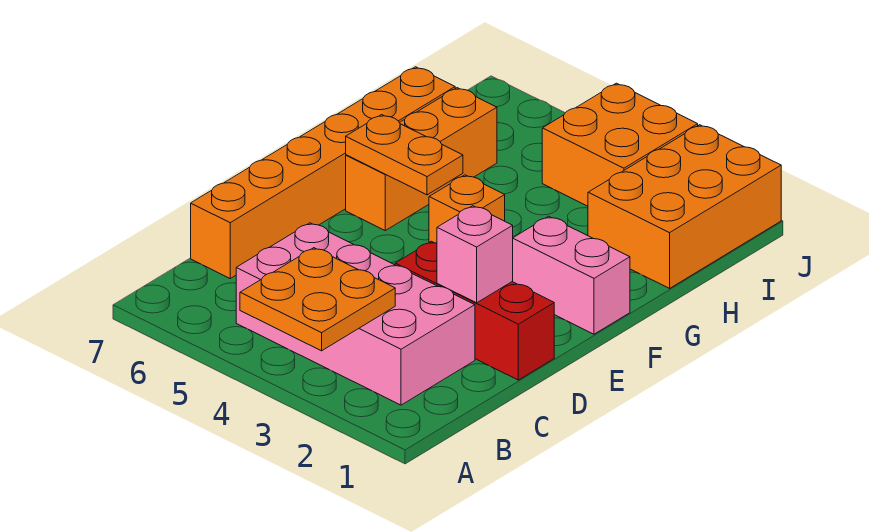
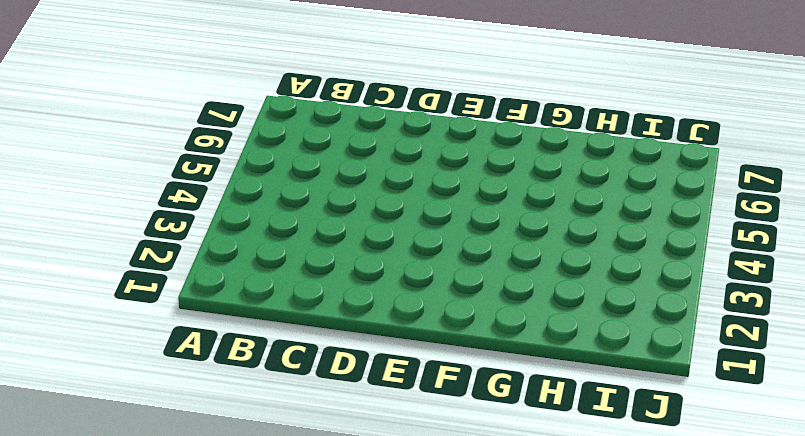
none -> pink brick B2:C5 level 1
none -> orange brick C7:H7 level 1

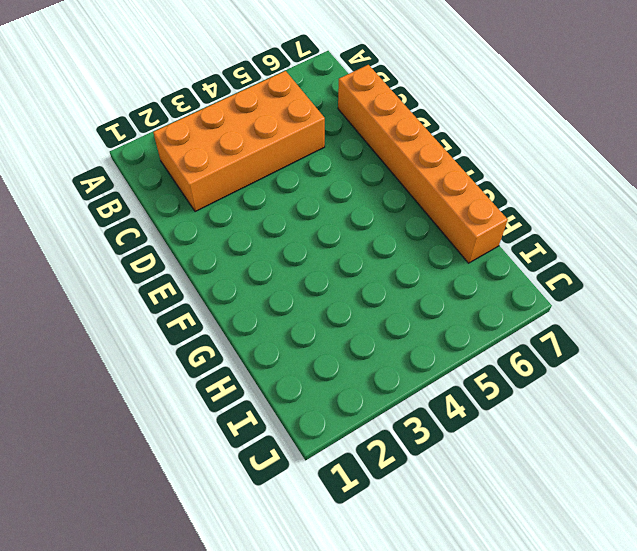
orange brick B2:C5 level 1 -> pink brick B2:C5 level 1
none -> red brick D1:D3 level 1
none -> pink brick F1:F2 level 1

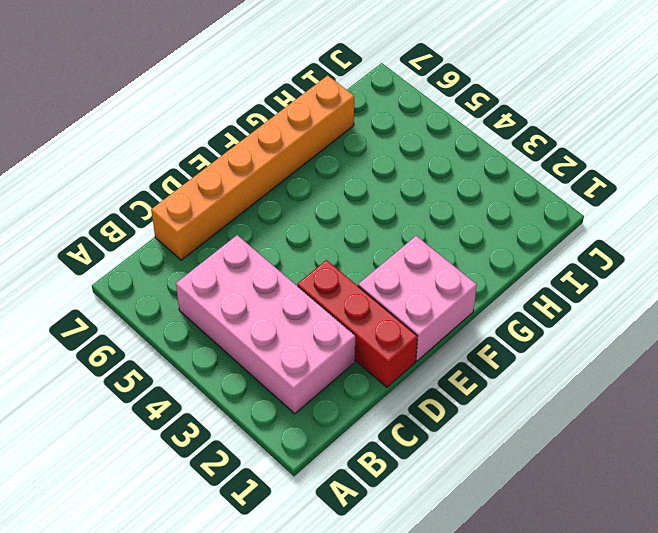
pink brick E1:F2 level 1 -> pink brick F1:F2 level 1
none -> orange brick F4 level 1
none -> orange brick F6:H6 level 1

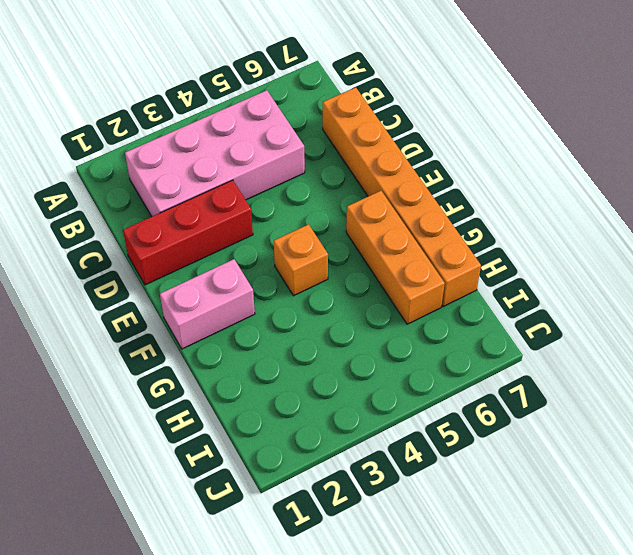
none -> orange brick H1:J2 level 1
none -> orange brick I3:J4 level 1

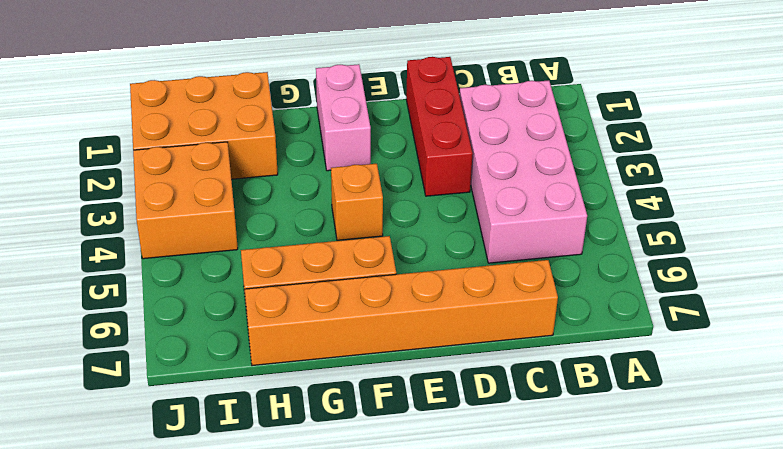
none -> orange plate A3:B4 level 2
none -> pink brick D2 level 2

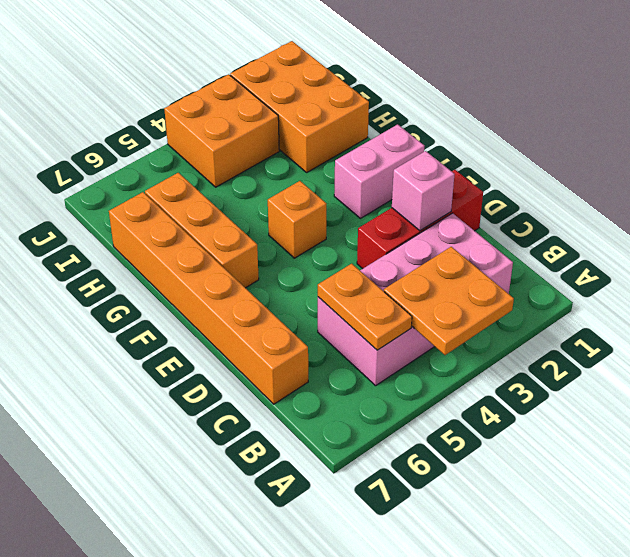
orange plate B5:C5 level 2 -> orange plate F5:F6 level 2

